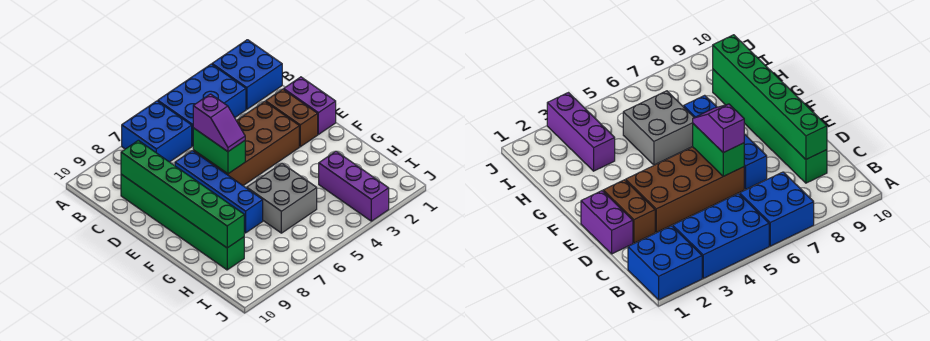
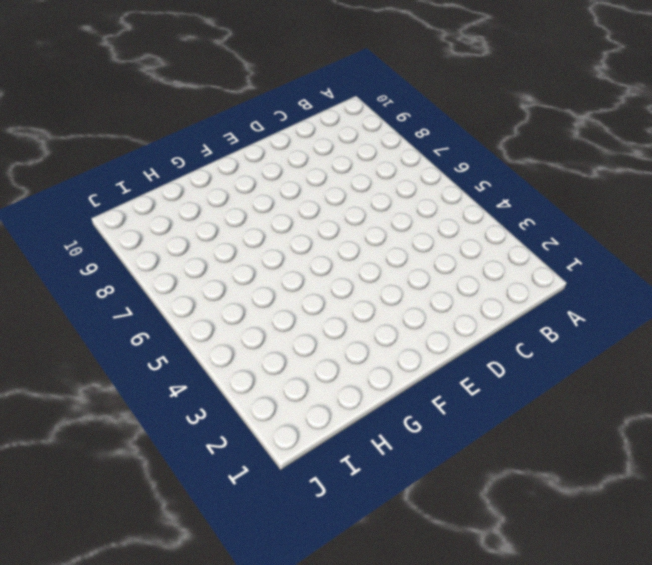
none -> blue brick A1:B2 level 1
none -> blue brick A3:B5 level 1
none -> blue brick A6:B7 level 1

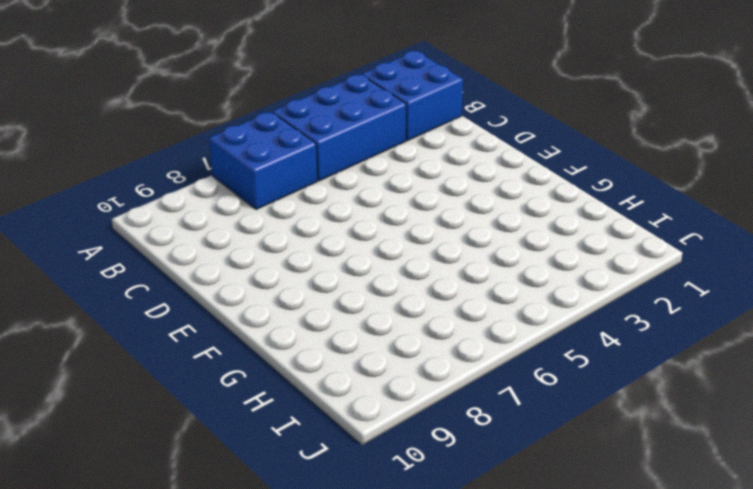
none -> green brick C9:H9 level 1
none -> purple brick D1:E1 level 1
none -> brown brick D2:E2 level 1

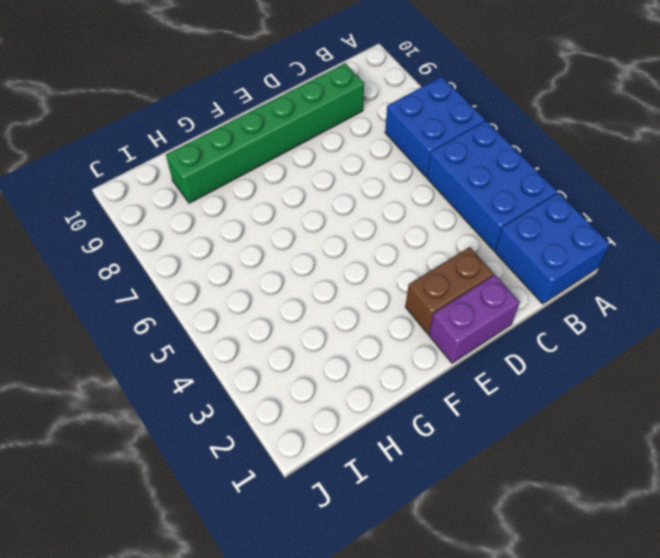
none -> brown brick D3:E6 level 1
none -> blue brick D7:G7 level 1
none -> grey brick G5:H6 level 1

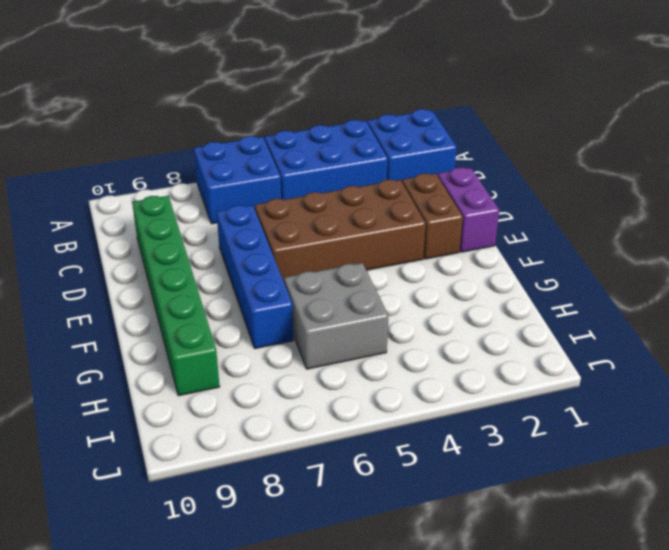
none -> purple brick H3:J3 level 1
none -> green brick C9:H9 level 2
none -> green brick D6:E6 level 2

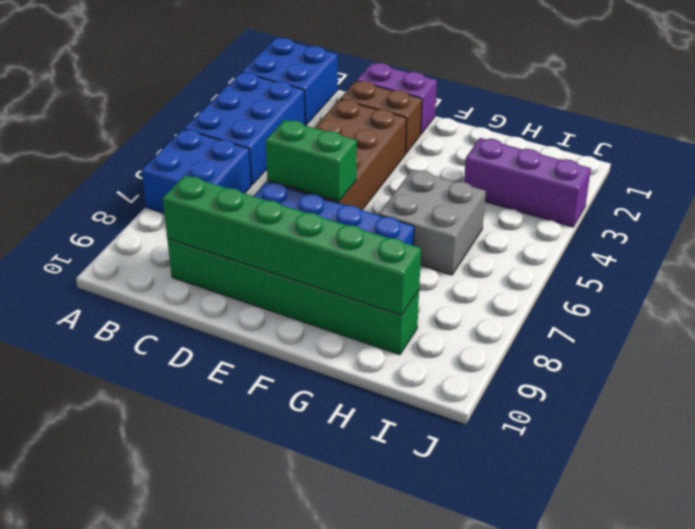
none -> purple slope D6:E6 level 3 top D

